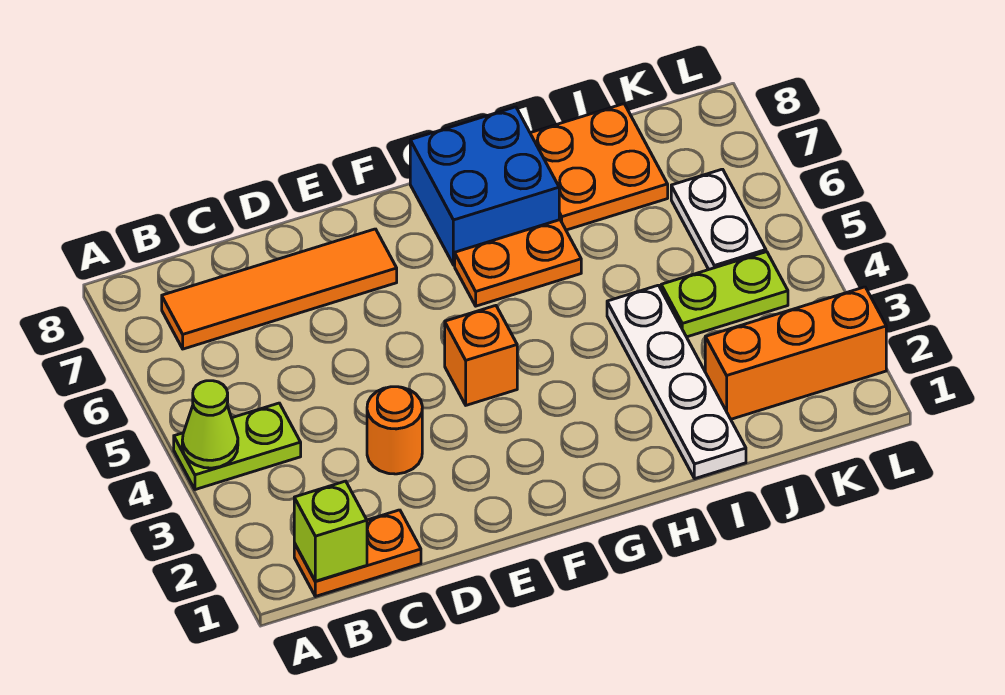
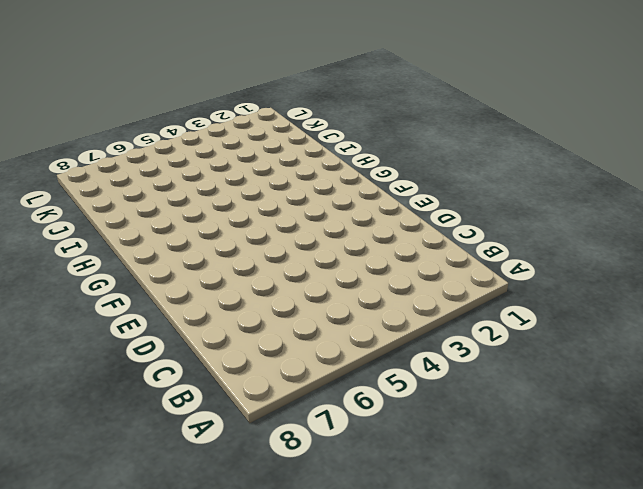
none -> lime plate A4:B4 level 1
none -> orange plate B1:C1 level 1
none -> orange tile B7:E7 level 1

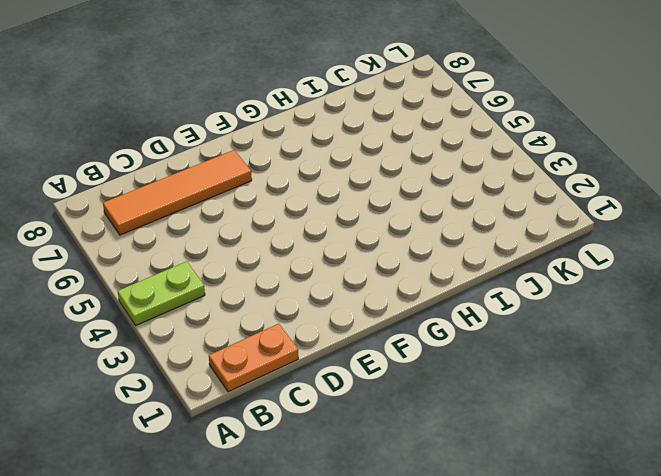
none -> orange round brick D3 level 1
none -> orange brick F4 level 1
none -> orange plate G6:H6 level 1

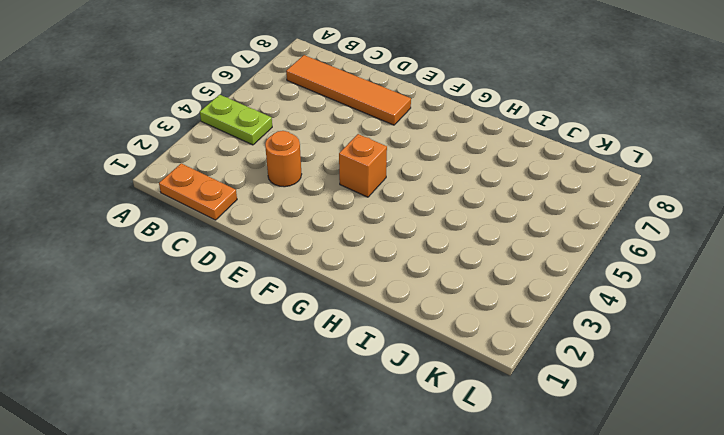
none -> orange plate G6:H6 level 1
none -> blue brick G7:H8 level 1
none -> white plate I1:I4 level 1

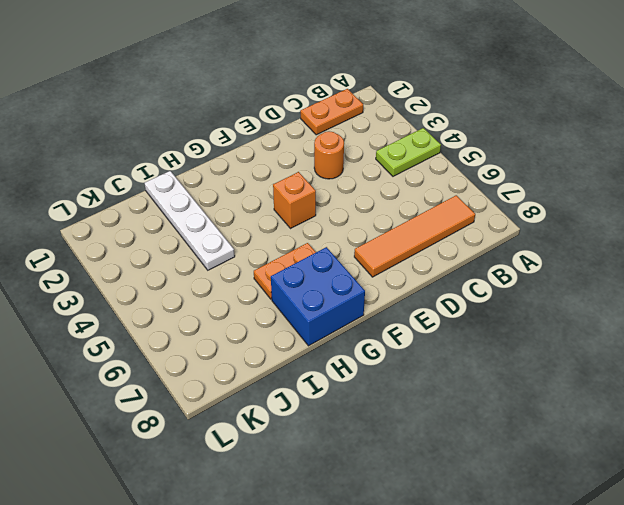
none -> orange plate I7:J8 level 1
none -> orange brick J2:L2 level 1
none -> lime plate J4:K4 level 1

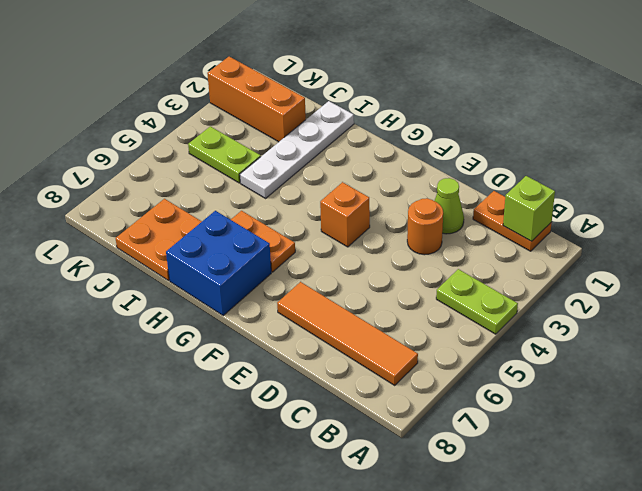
lime cone D2 level 1 -> lime cone A4 level 2
none -> white plate K5:K6 level 1

